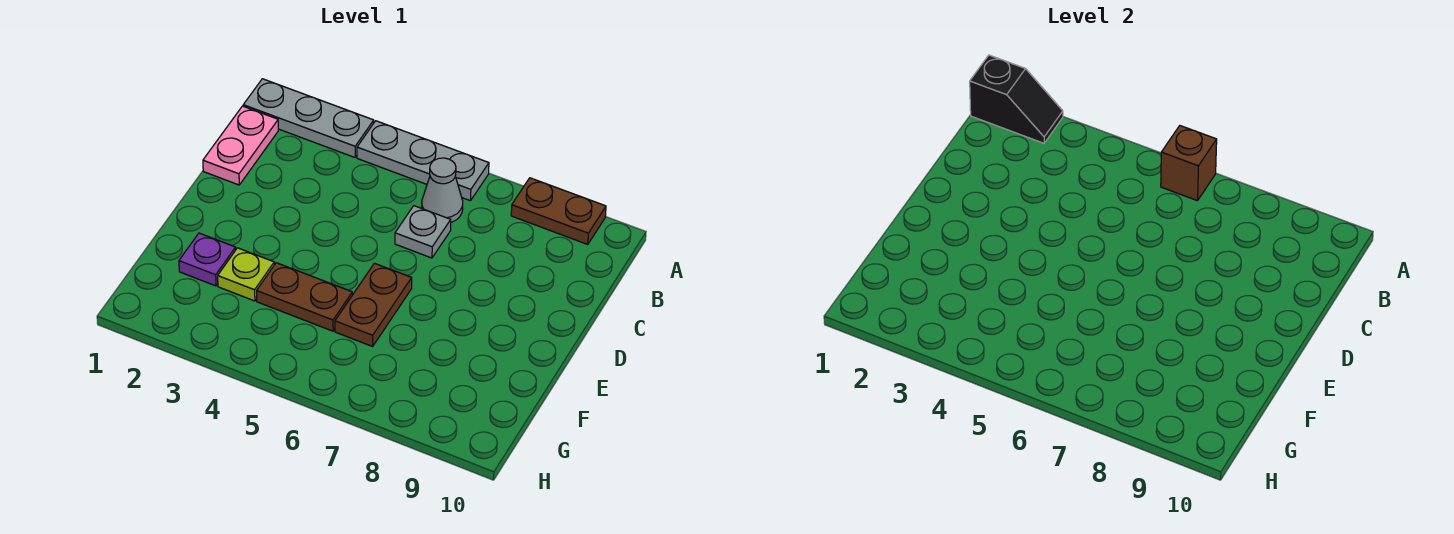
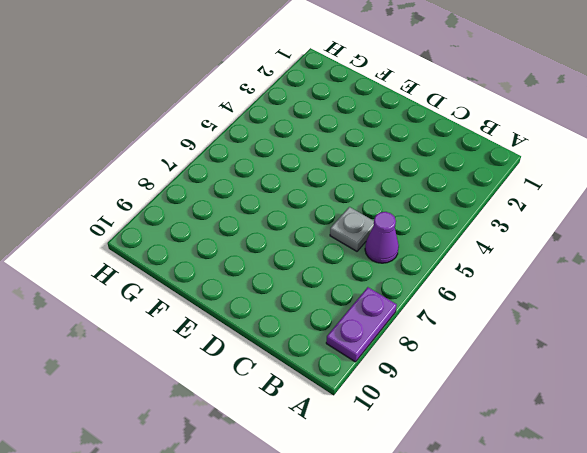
purple plate A8:A9 level 1 -> brown plate A8:A9 level 1
purple cone B6 level 1 -> grey cone B6 level 1
none -> grey plate A1:A3 level 1
none -> grey plate A4:A6 level 1
none -> pink plate B1:C1 level 1

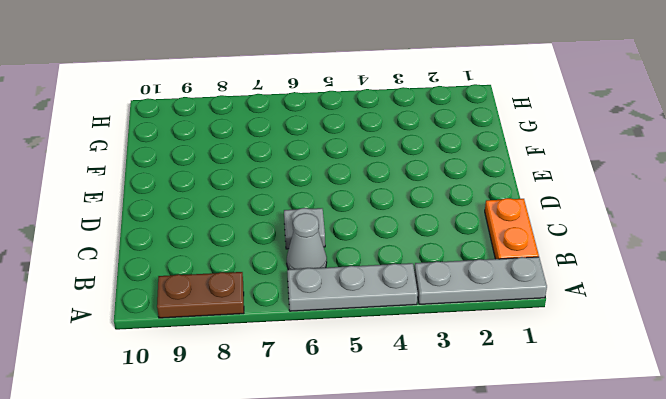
orange plate B1:C1 level 1 -> pink plate B1:C1 level 1
none -> brown plate E6:F6 level 1
none -> purple plate F2 level 1
none -> lime plate F3 level 1

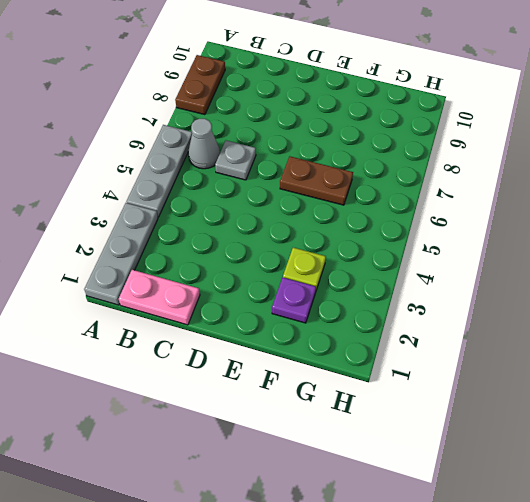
none -> brown plate F4:F5 level 1
none -> black slope A1:A2 level 2 top 1
none -> brown brick A6 level 2

